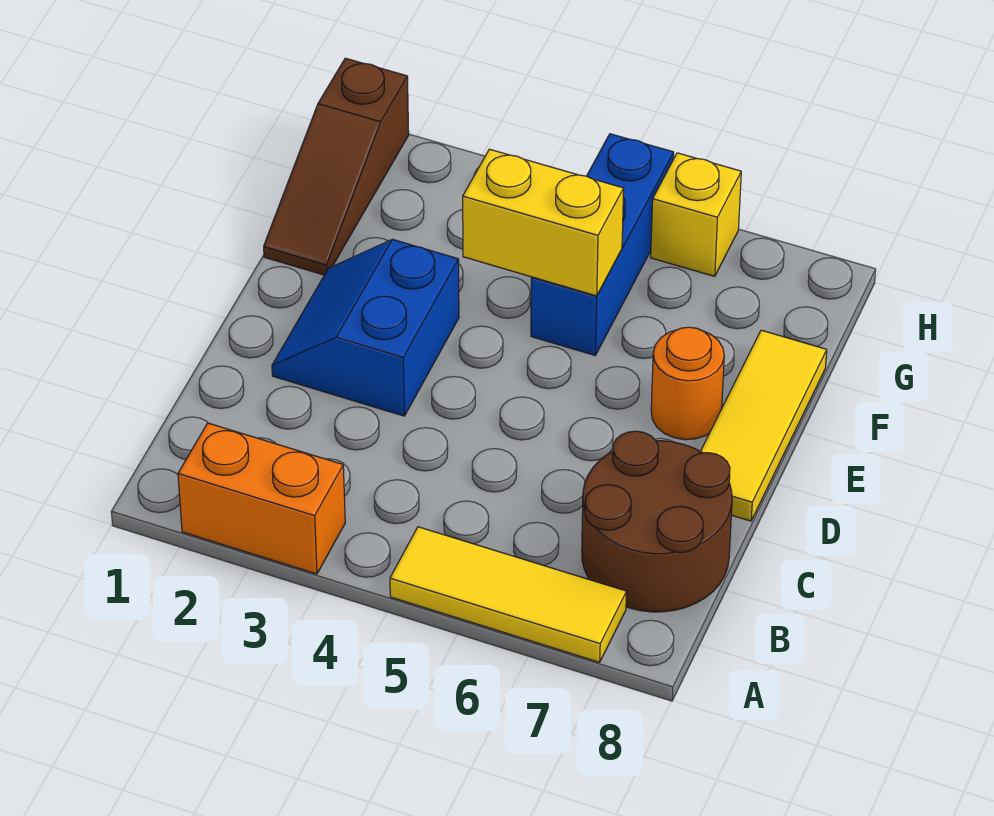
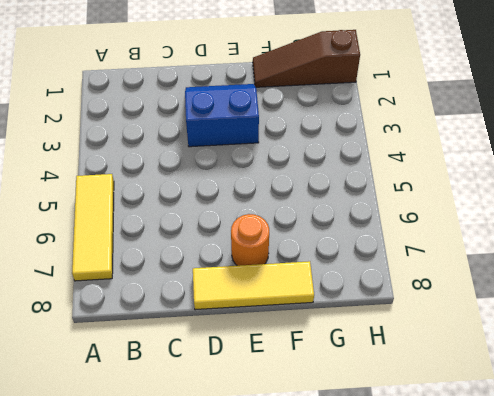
none -> orange brick A2:A3 level 1
none -> brown round brick B7:C8 level 1

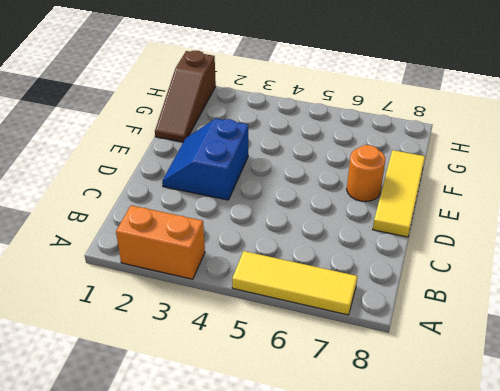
none -> brown round brick B7:C8 level 1
none -> blue brick F5:H5 level 1

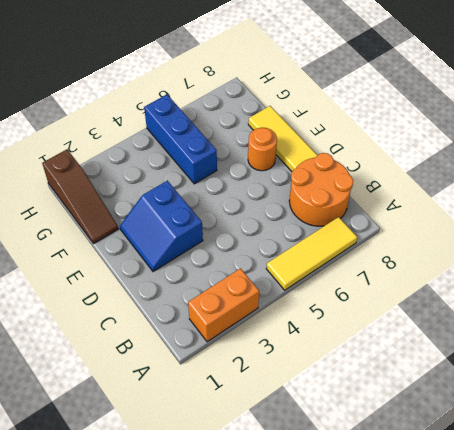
orange round brick B7:C8 level 1 -> brown round brick B7:C8 level 1
none -> yellow brick H6 level 1
none -> yellow brick F4:F5 level 2

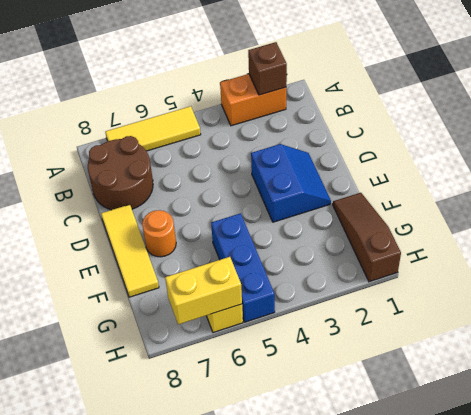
brown brick A2 level 2 -> none
yellow brick H6:H7 level 2 -> yellow brick F4:F5 level 2

